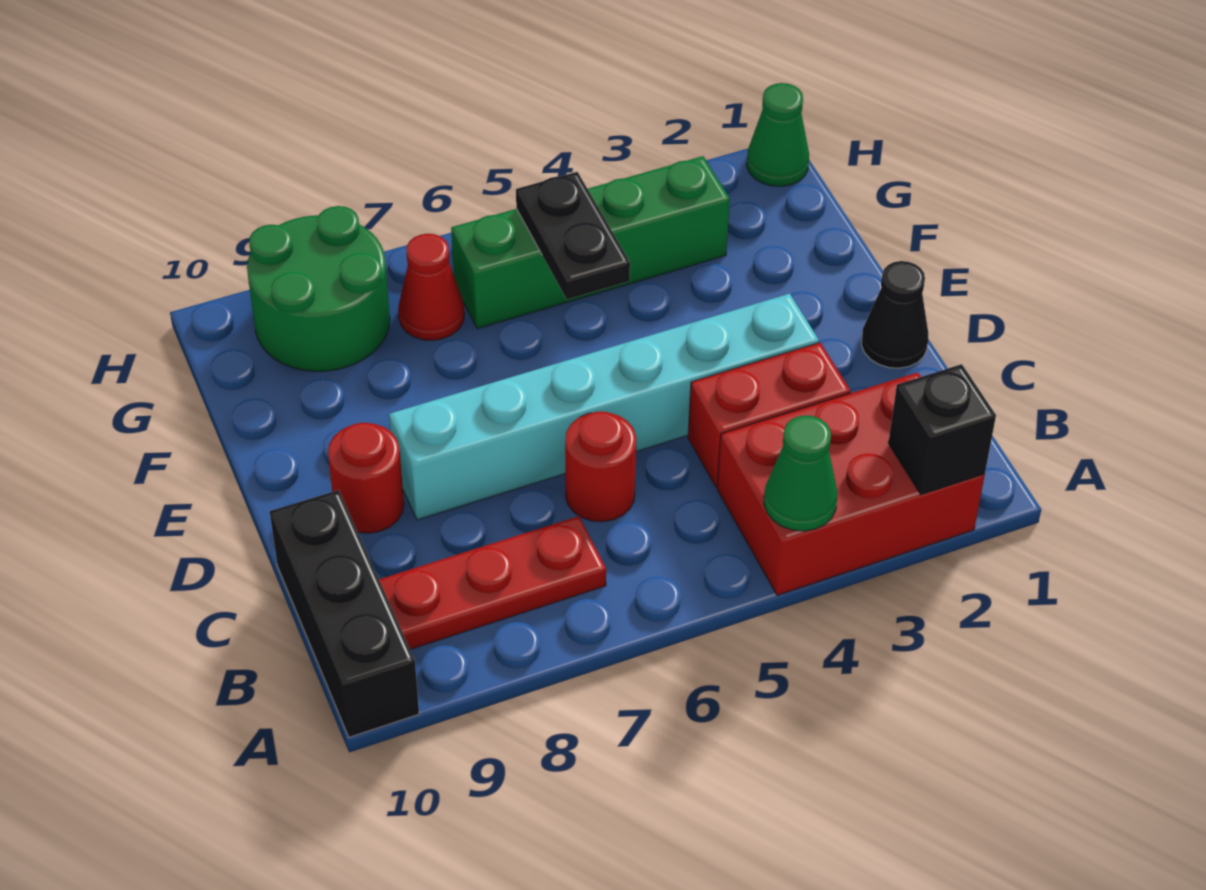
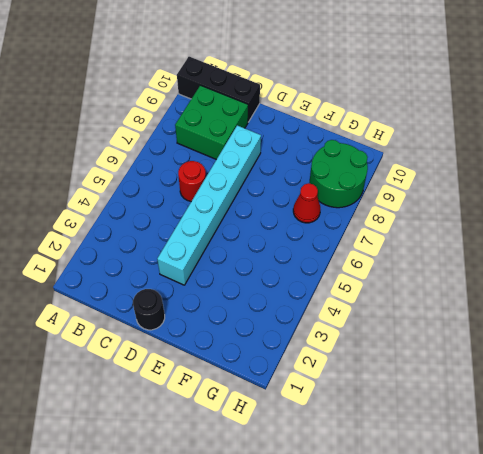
green brick B8:C9 level 1 -> red plate B7:B9 level 1
black round brick D1 level 1 -> black cone D1 level 1
none -> red brick A2:B4 level 1
none -> red brick C3:C4 level 1
none -> red round brick D9 level 1

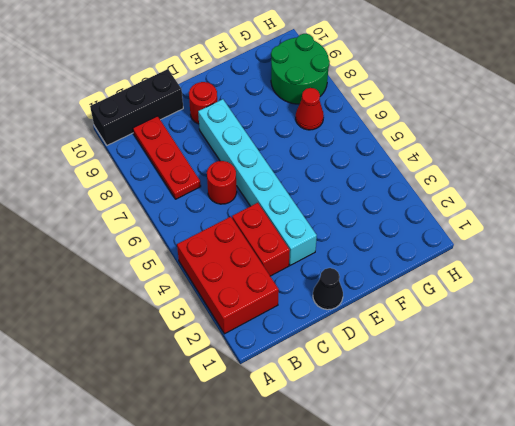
none -> green brick G3:G6 level 1
none -> green cone H1 level 1
none -> black brick A2 level 2

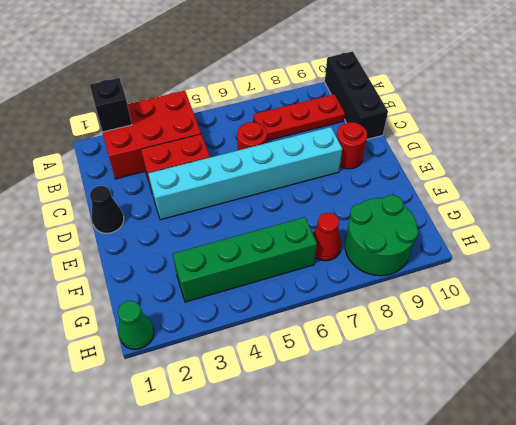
none -> green cone A4 level 2
none -> black plate F5:G5 level 2

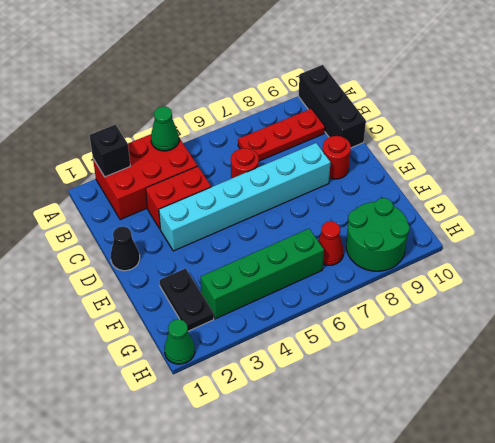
black plate F2:G2 level 1 -> black plate F5:G5 level 2

